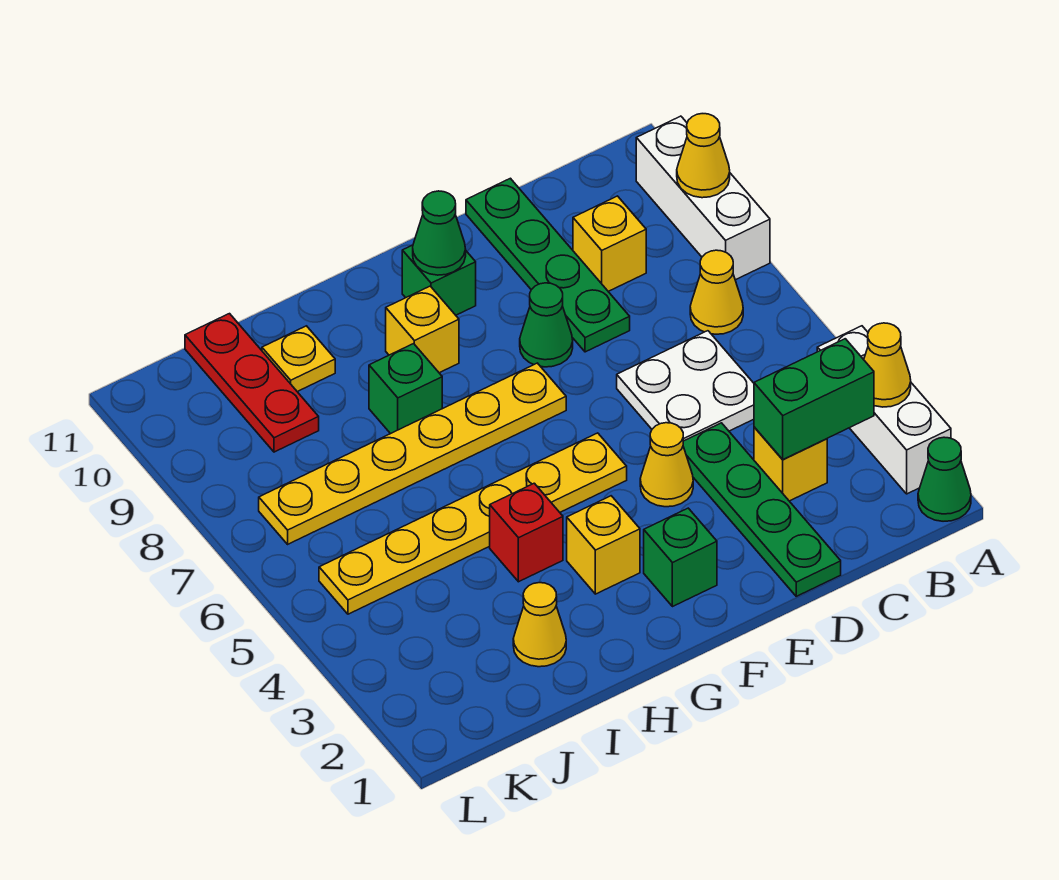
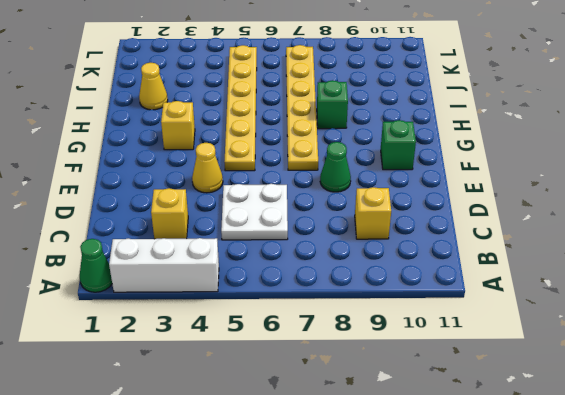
none -> white brick A8:A10 level 1
none -> yellow cone B7 level 1
none -> green plate D1:D4 level 1

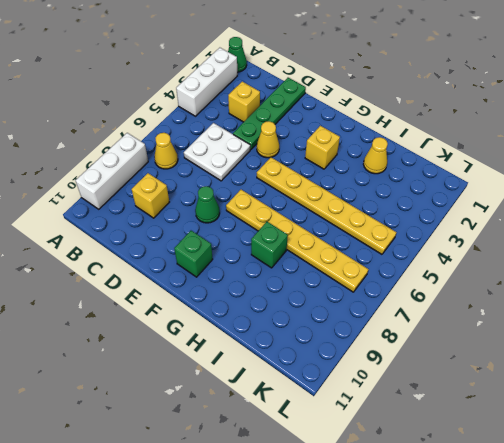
none -> green plate D8:D11 level 1
none -> green brick F2 level 1
none -> yellow brick G9 level 1

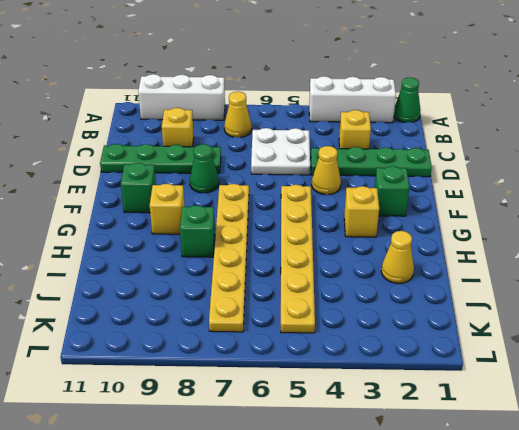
none -> red brick H4 level 1
none -> yellow plate I10 level 1
none -> red plate J9:J11 level 1

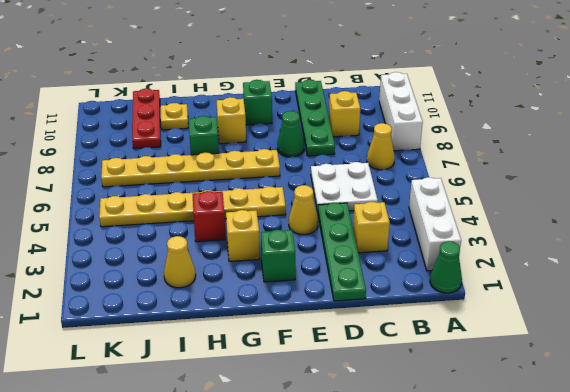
none -> yellow cone A3 level 2
none -> yellow cone A9 level 2
none -> green brick B3:C3 level 2

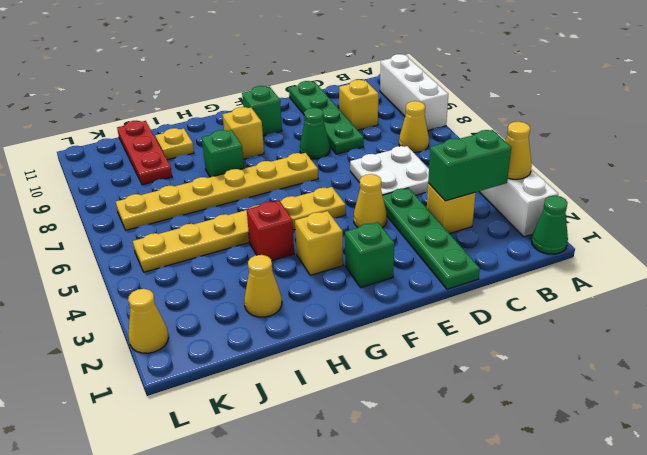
yellow cone L2 level 1 -> yellow cone A9 level 2
none -> green cone F10 level 2

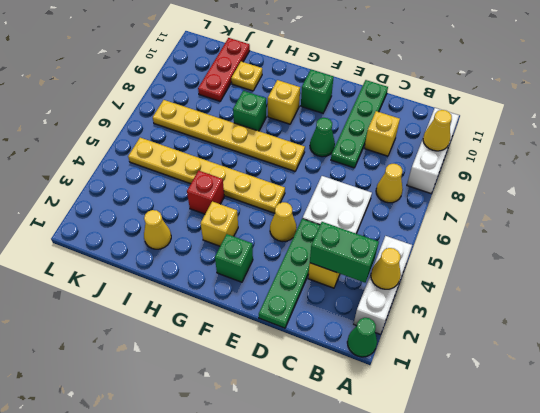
none -> green cone F10 level 2

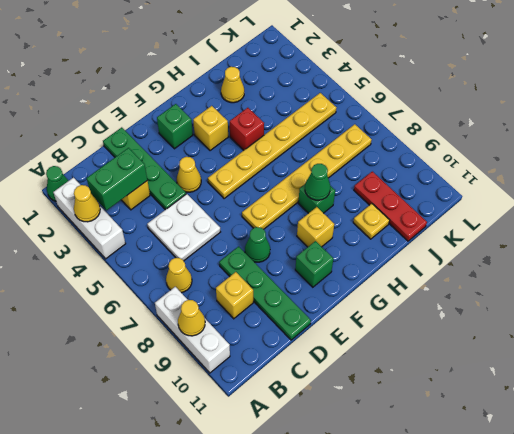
green cone H8 level 2 -> green cone F10 level 2

